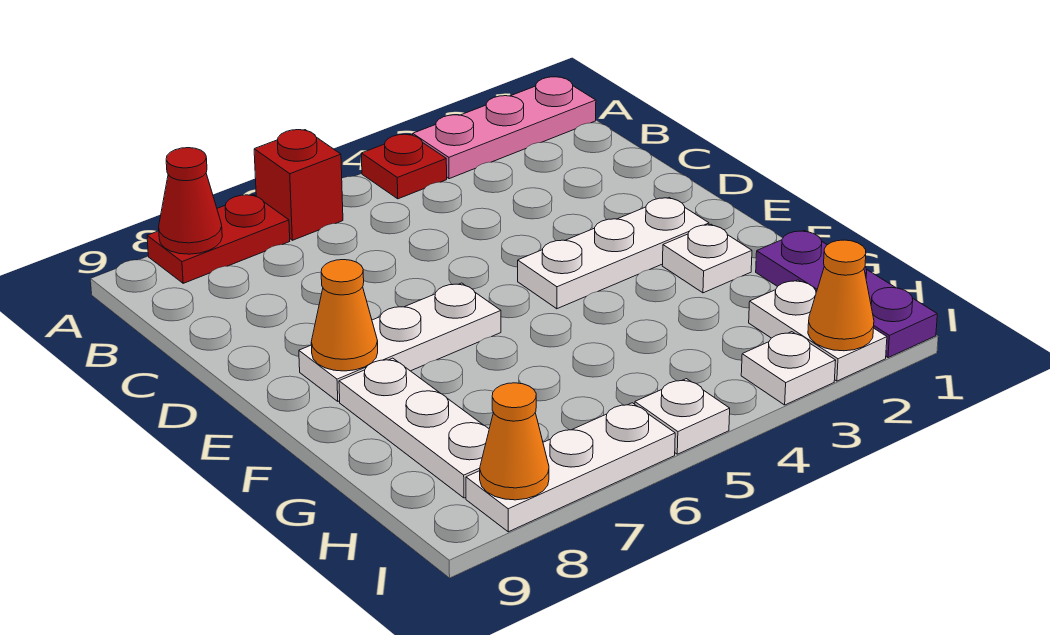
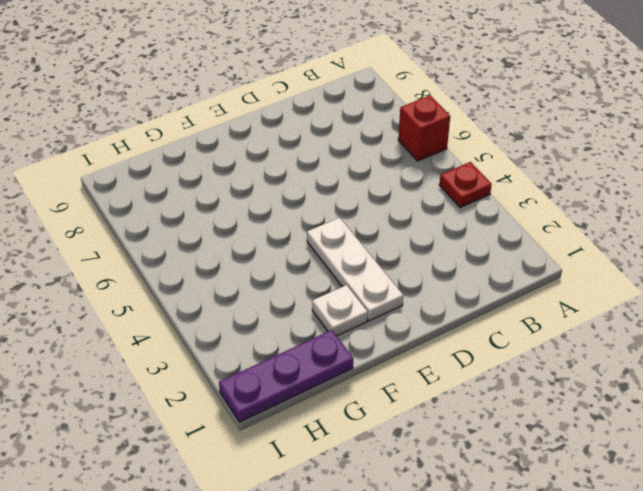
none -> pink plate A1:A3 level 1
none -> red plate A7:A8 level 1
none -> white plate E6:E8 level 1

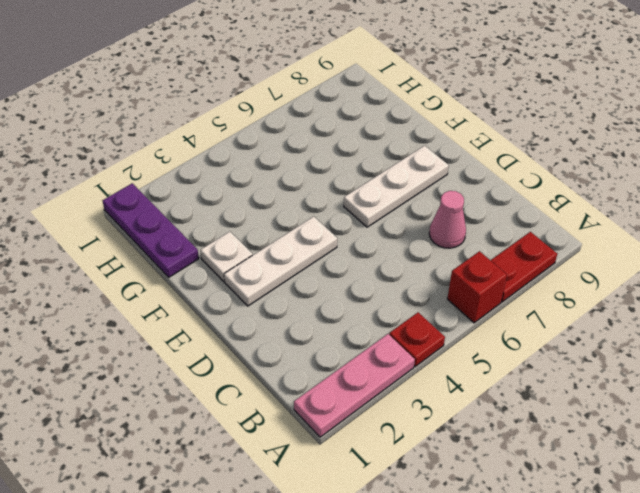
pink cone C7 level 1 -> none
none -> white plate F8:H8 level 1
none -> white plate H2:I2 level 1
none -> white plate I3 level 1

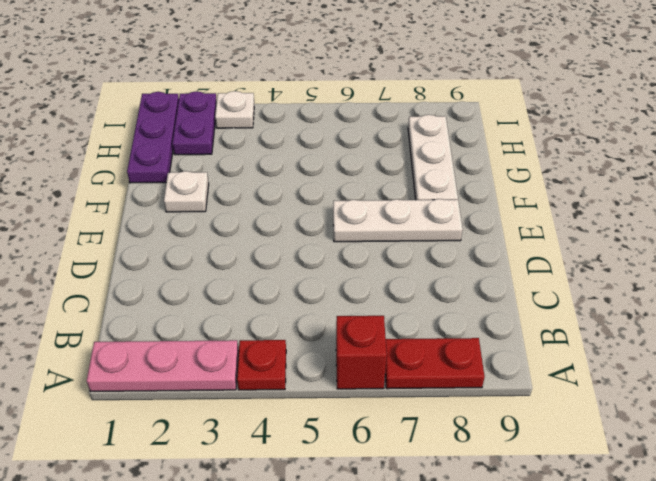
purple plate H2:I2 level 1 -> white plate H2:I2 level 1
none -> white plate E2:E4 level 1
none -> white plate I5 level 1
none -> white plate I6:I8 level 1

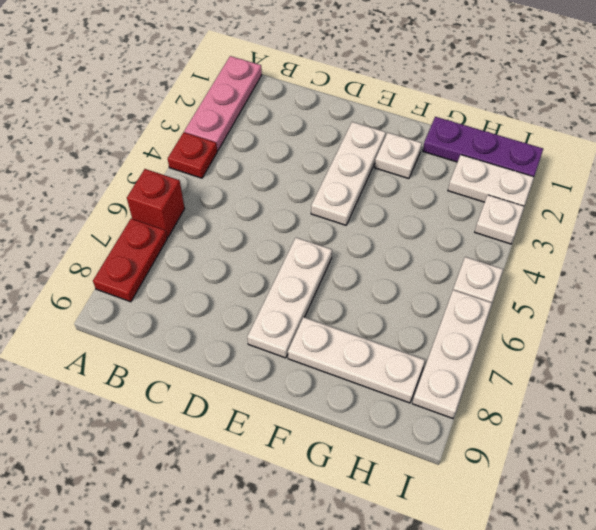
none -> red cone A8 level 2
none -> orange cone E8 level 2
none -> orange cone I2 level 2

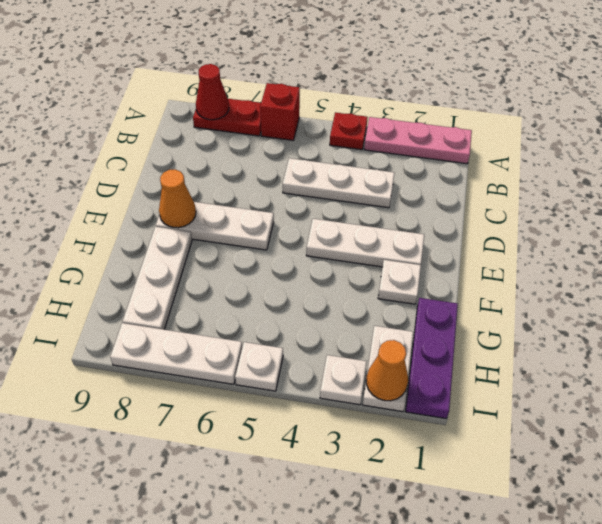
white plate C3:C5 level 1 -> none
none -> orange cone I8 level 2

